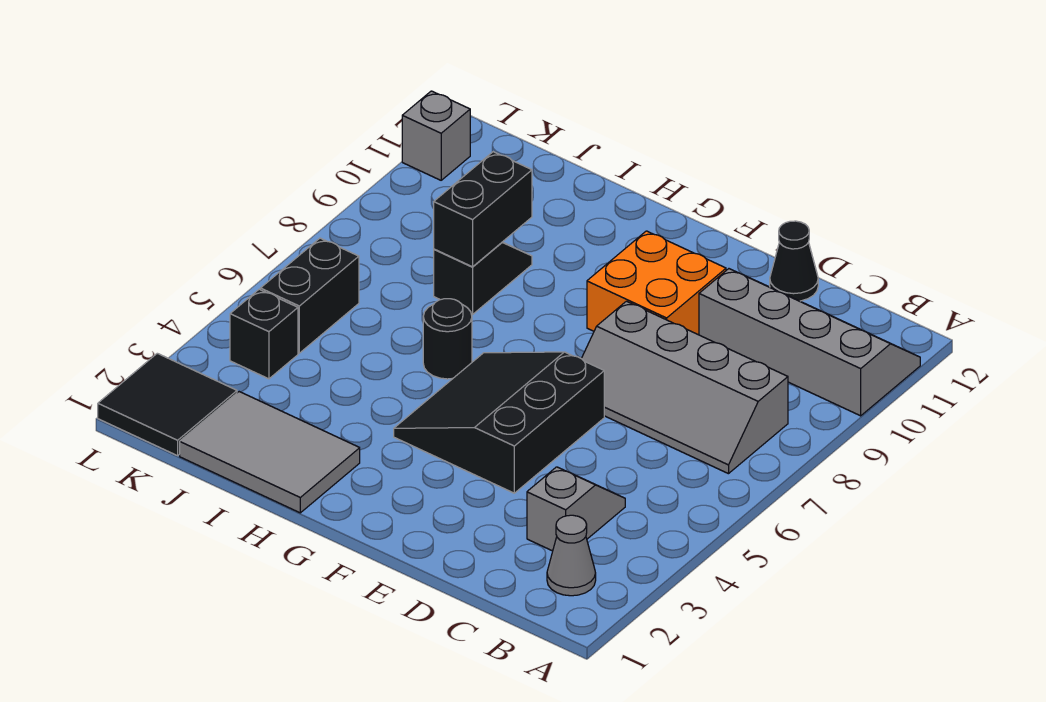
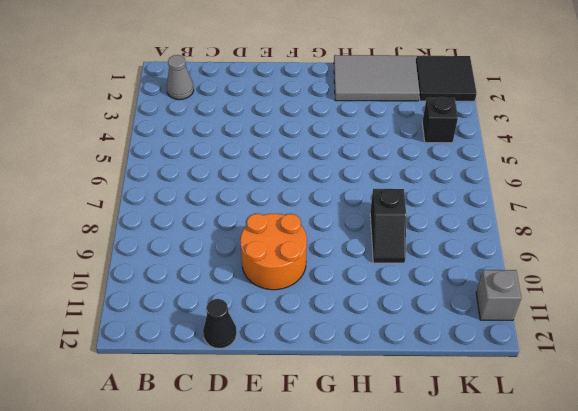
orange round brick E9:F10 level 1 -> orange brick E9:F10 level 1
none -> grey slope A10:D11 level 1 top 10
none -> grey slope B7:E8 level 1 top 8
none -> grey slope C3:C4 level 1 top 3

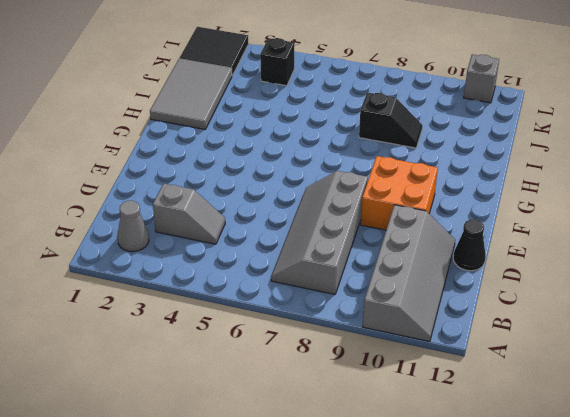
none -> black slope E4:G6 level 1 top E
none -> black round brick H6 level 1
none -> black brick K5:K6 level 1

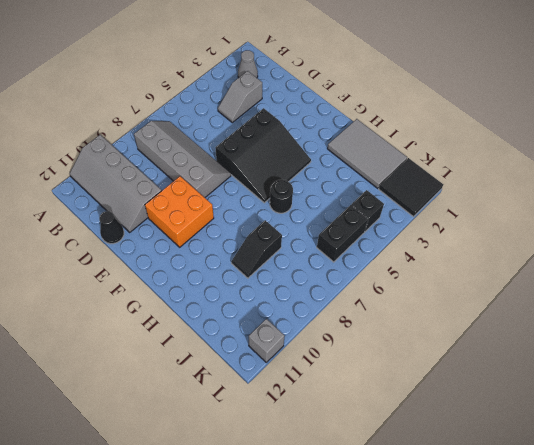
none -> black brick I8:I9 level 2

